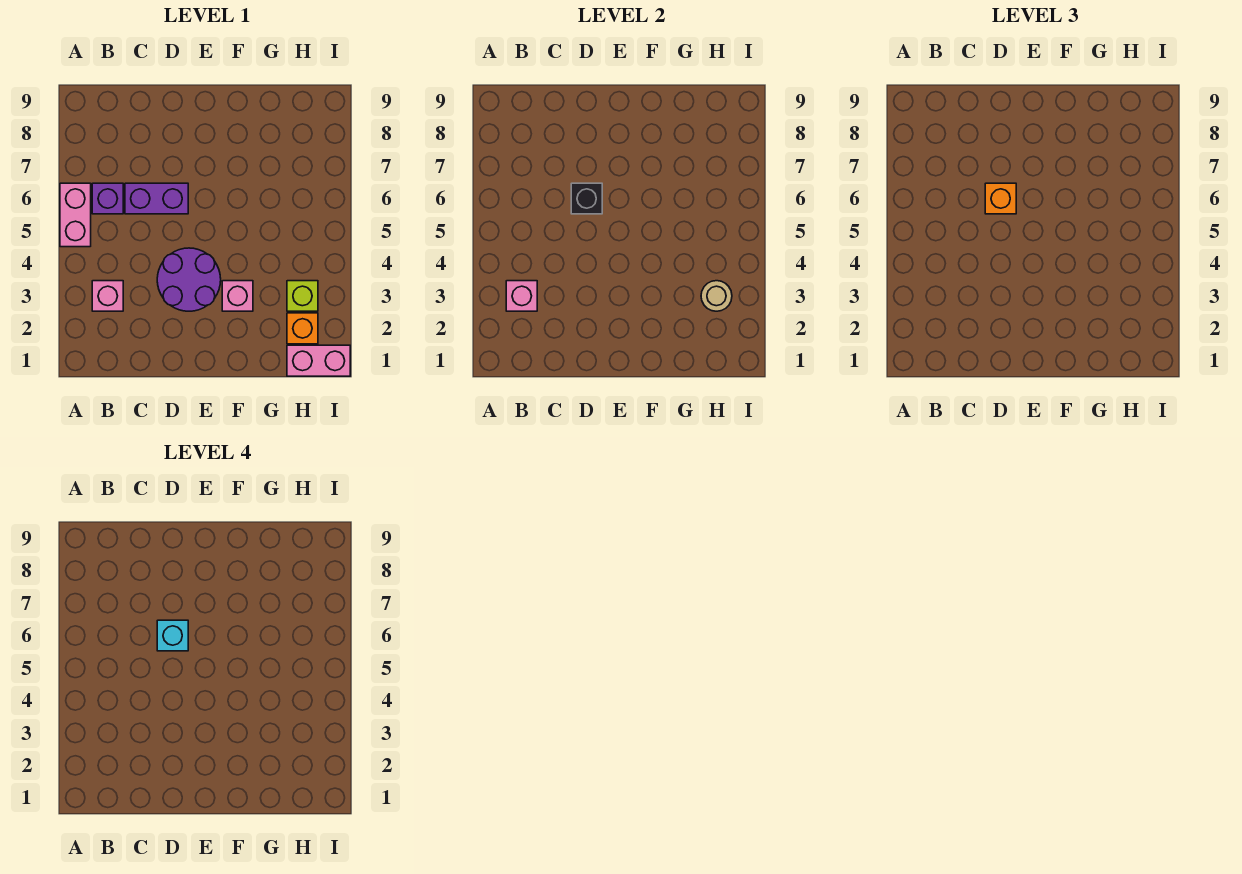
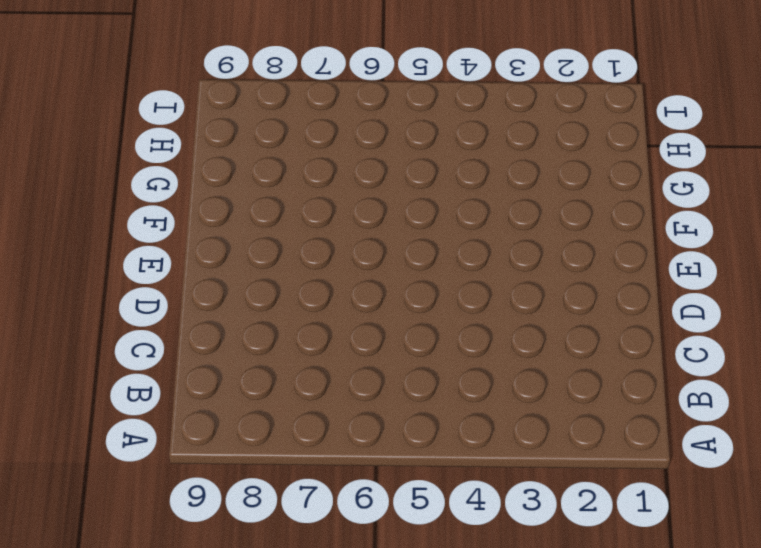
none -> pink brick A5:A6 level 1
none -> pink brick B3 level 1
none -> purple brick B6 level 1

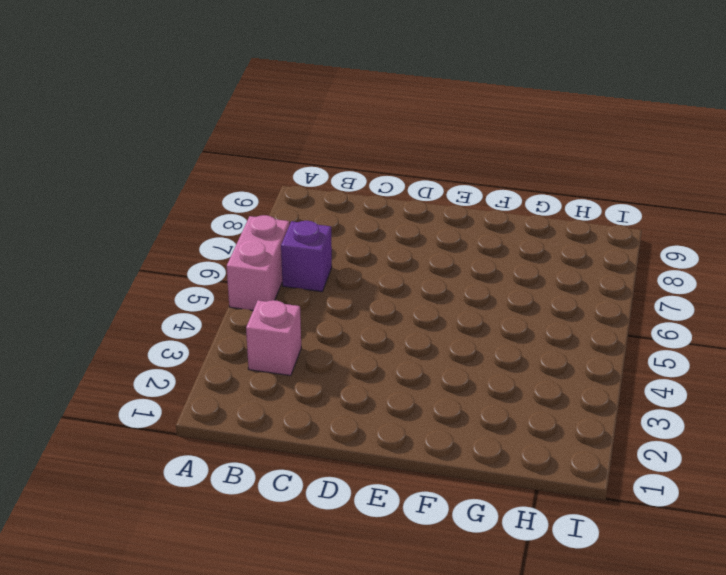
none -> purple brick C6:D6 level 1
none -> purple round brick D3:E4 level 1
none -> pink brick F3 level 1

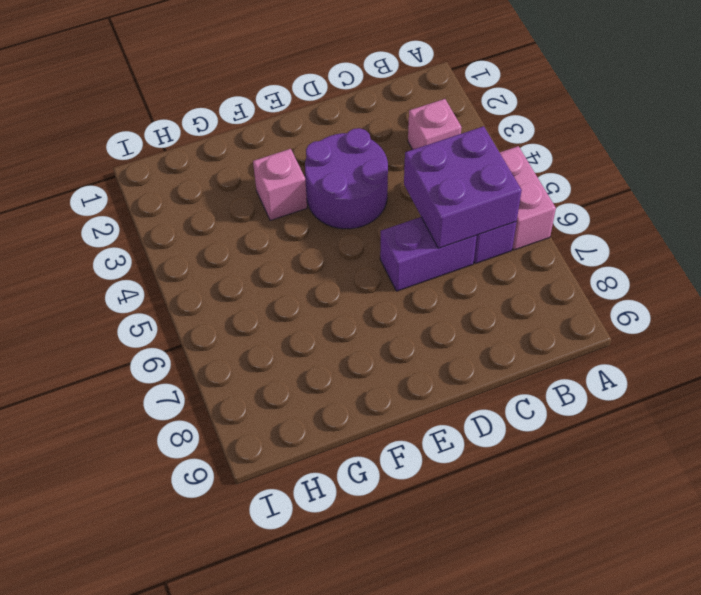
purple brick B5:C6 level 2 -> none
none -> pink brick H1:I1 level 1
none -> orange brick H2 level 1
none -> lime brick H3 level 1

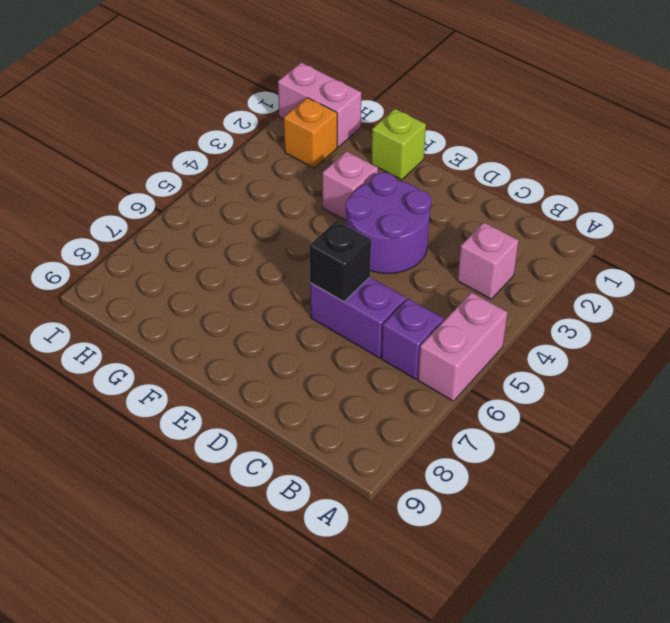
lime brick F1 level 1 -> lime brick H3 level 1
none -> pink brick B3 level 2
none -> tan round brick H3 level 2
none -> orange brick D6 level 3

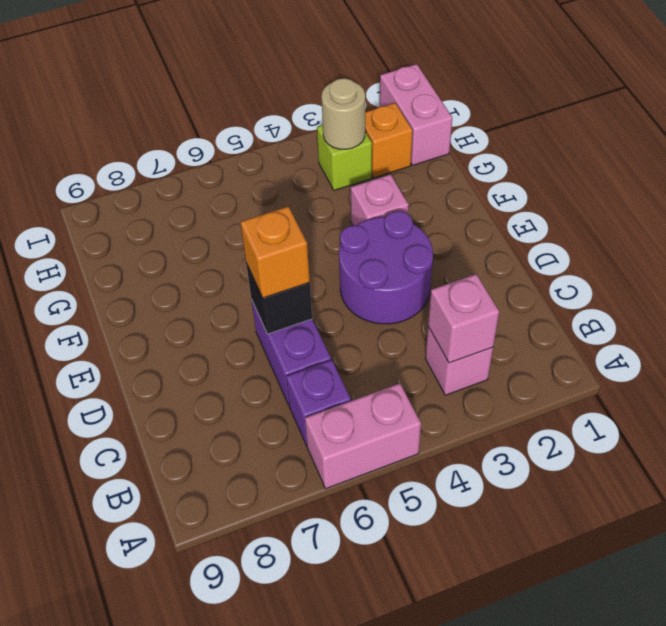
none -> cyan brick D6 level 4

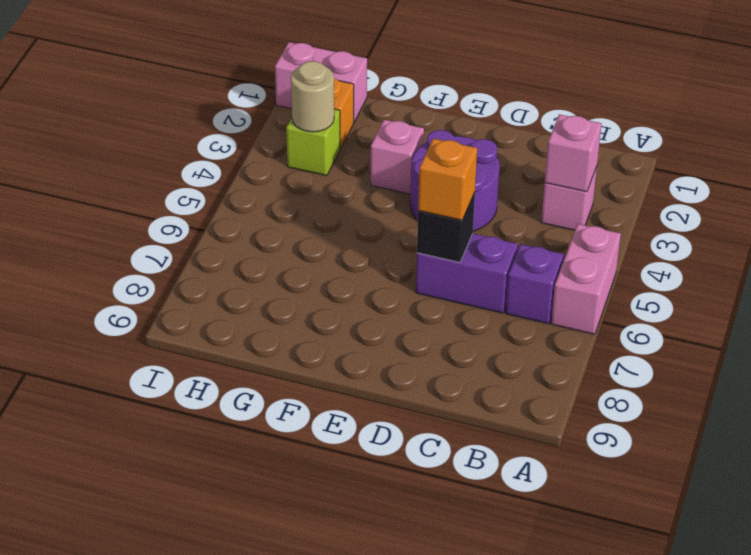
none -> cyan brick D6 level 4

